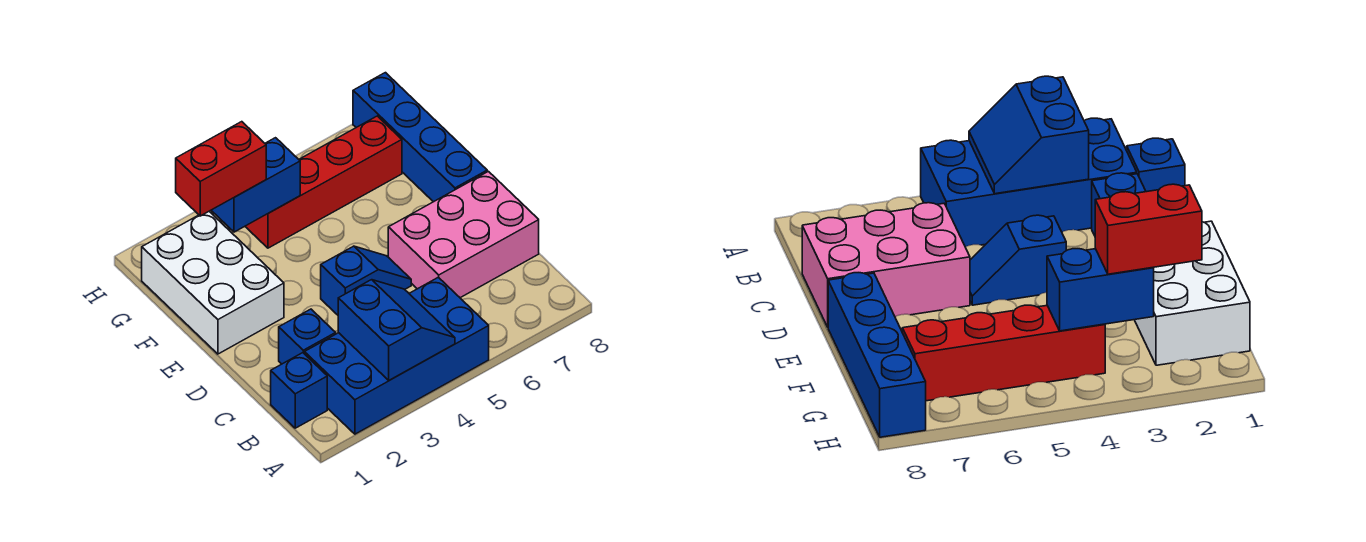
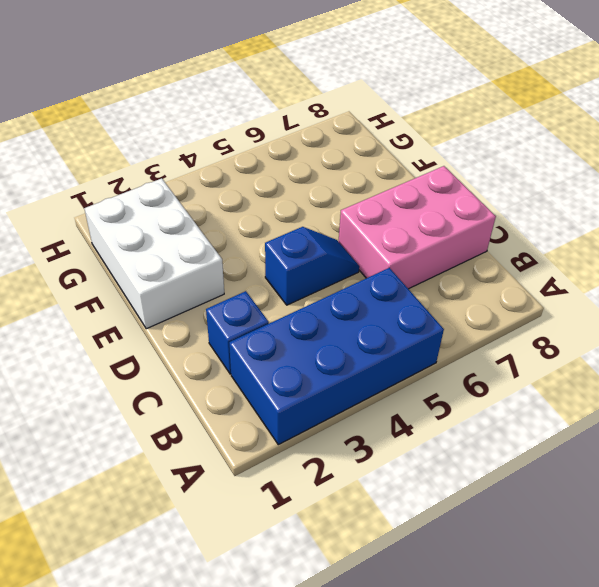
none -> blue brick B1 level 1
none -> blue brick E8:H8 level 1

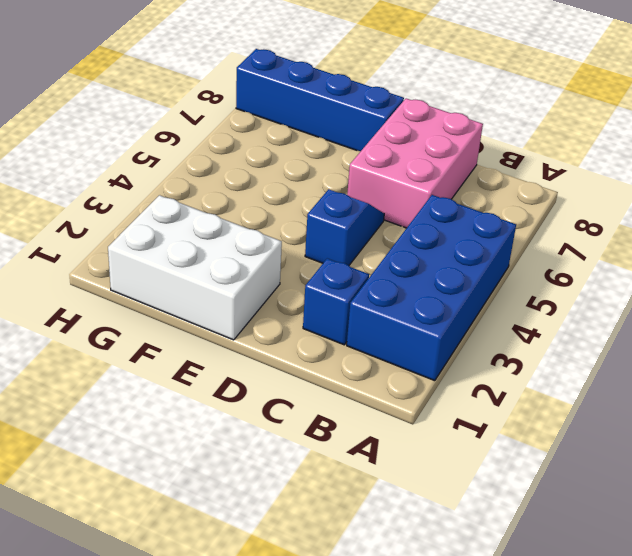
none -> blue brick B1 level 1
none -> red brick G4:G7 level 1

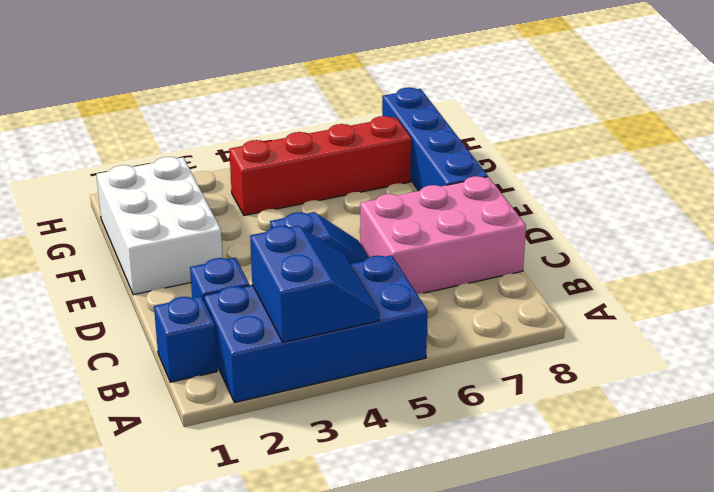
none -> blue brick G3:G4 level 2
none -> red brick G2:G3 level 3

